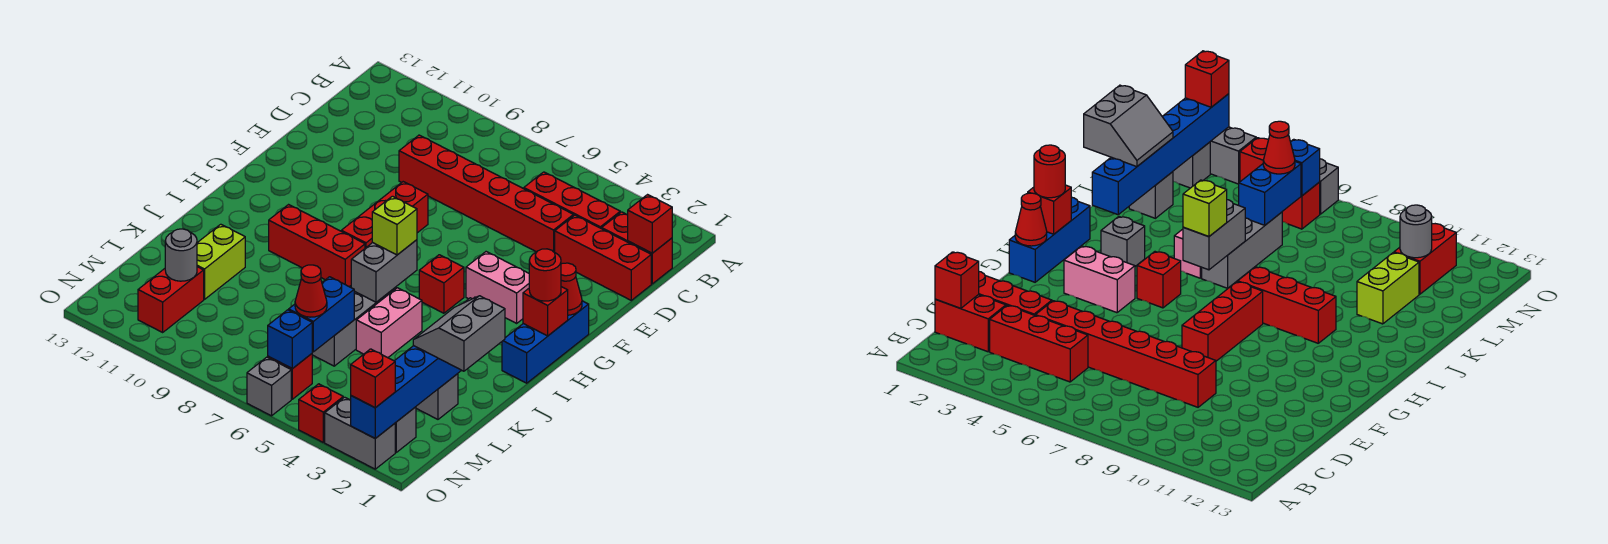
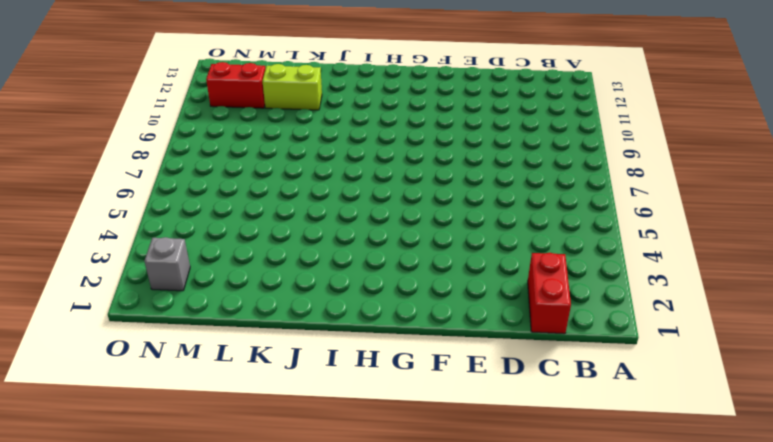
none -> red brick C3:C5 level 1
none -> red brick D1:D3 level 1
none -> red brick D4:D9 level 1
none -> red brick F8:H8 level 1

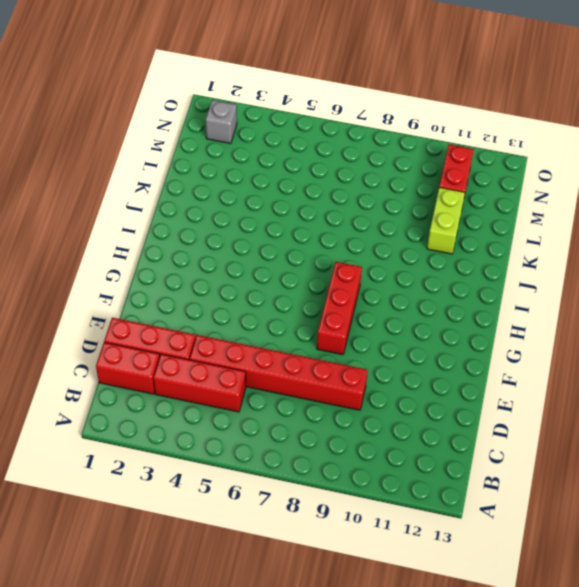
none -> blue brick G1:I1 level 1
none -> pink brick G3:G4 level 1
none -> red brick H5 level 1
none -> grey brick I3 level 1

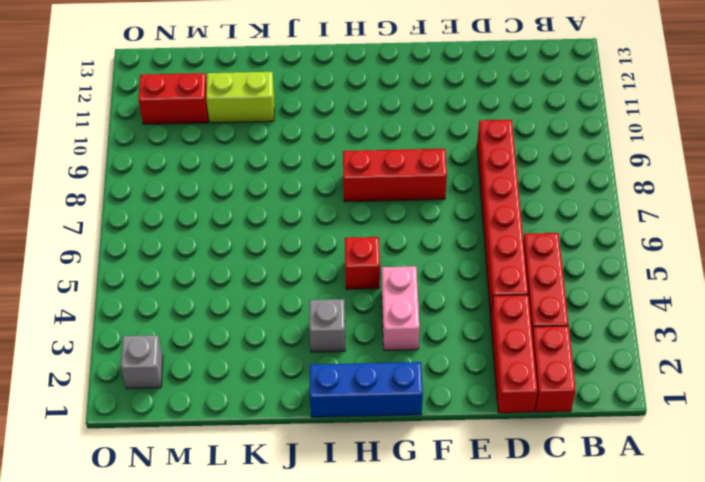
none -> red brick I8:I10 level 1
none -> pink brick J5:K5 level 1
none -> grey brick J6:L6 level 1
none -> grey brick L2 level 1

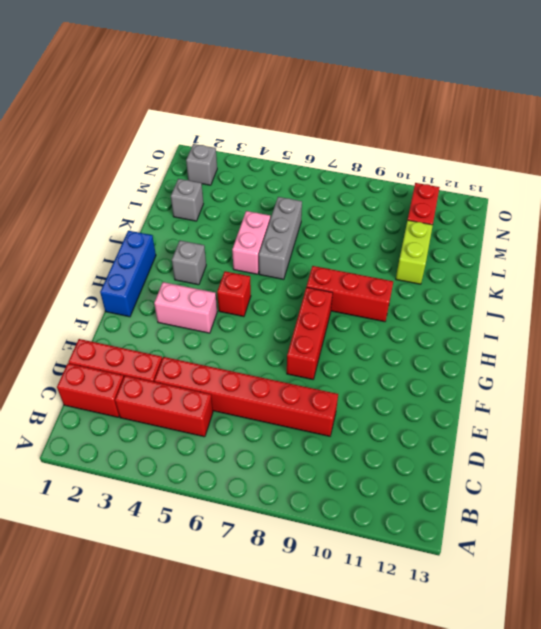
none -> red brick N6 level 1
none -> grey brick O2:O3 level 1
none -> red brick O4 level 1
none -> grey brick O6 level 1

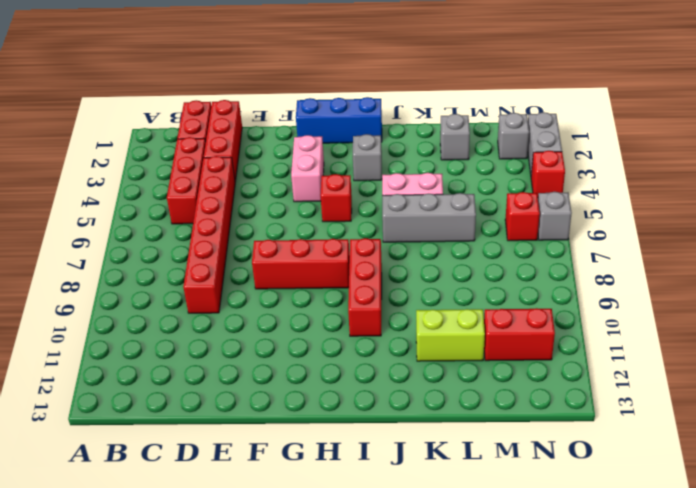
none -> red brick C1 level 2
none -> red cone G1 level 2
none -> red brick H1 level 2
none -> grey brick I6:J6 level 2

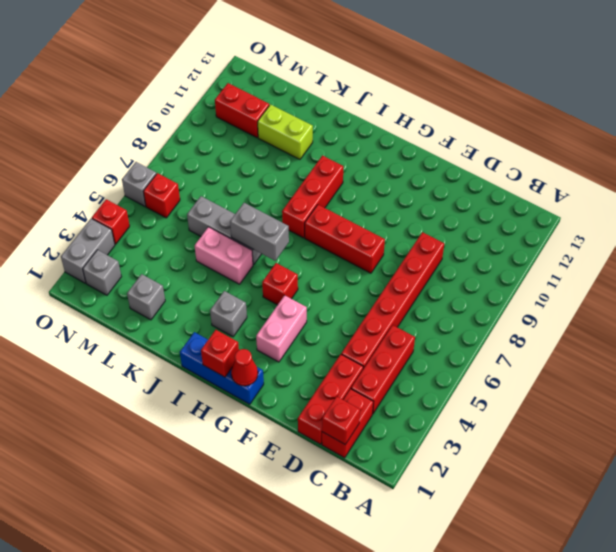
none -> blue brick J2:O2 level 2
none -> blue brick L6:M6 level 2
none -> grey round brick M11 level 2
none -> blue brick N6 level 2

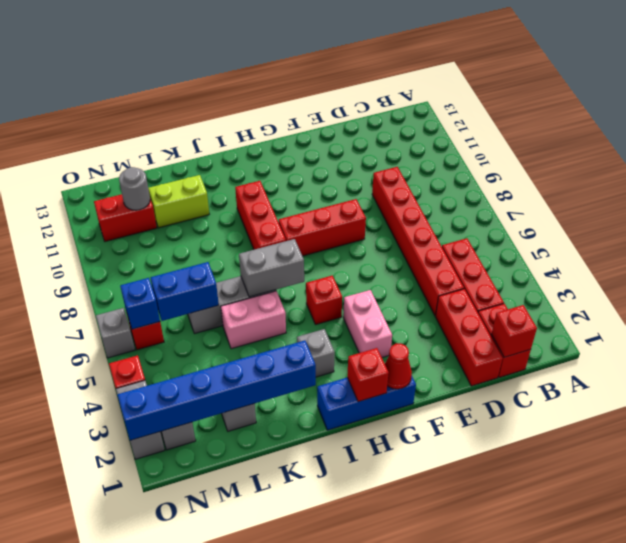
none -> red round brick H1 level 3
none -> lime brick I6 level 3
none -> grey slope K1:L2 level 3 top 1
none -> red cone M6 level 3

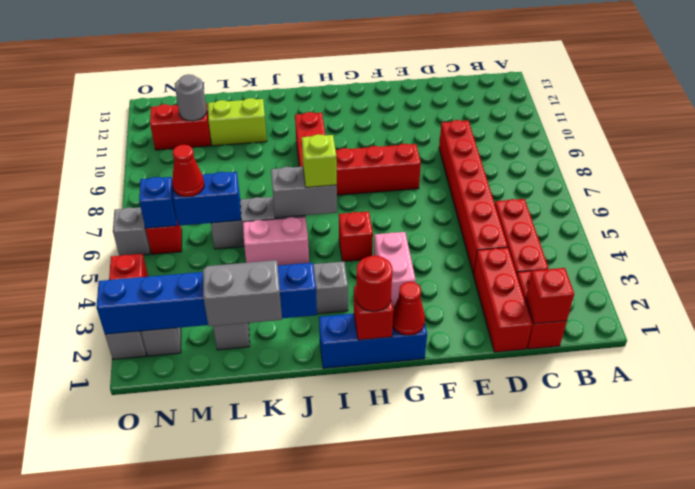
none -> red brick O2 level 3

